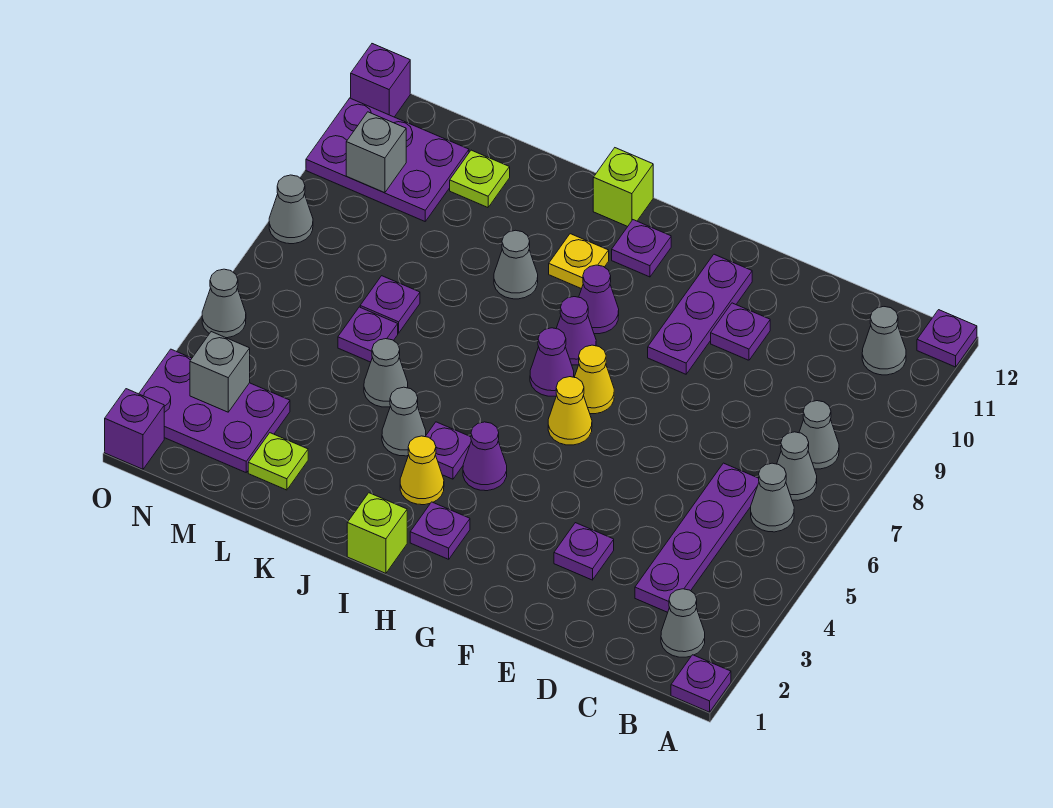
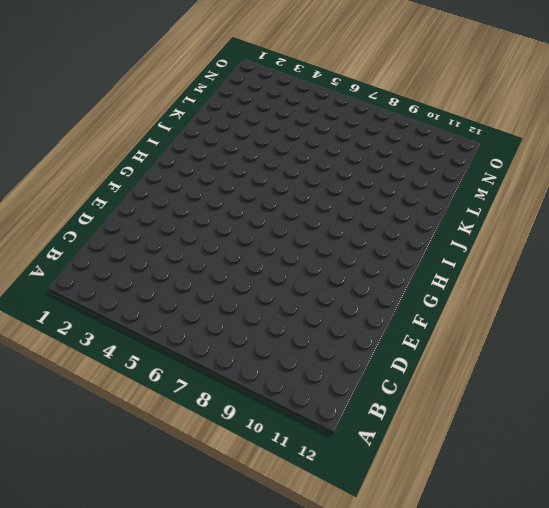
none -> purple plate A1 level 1
none -> purple plate A12 level 1
none -> grey cone B2 level 1
none -> grey cone B6 level 1

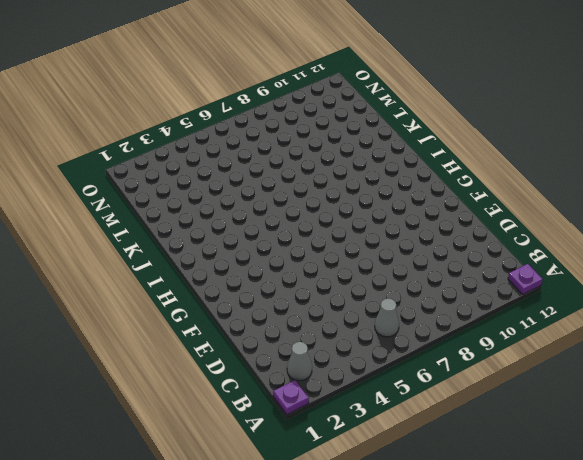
none -> grey cone B7 level 1
none -> grey cone B8 level 1
none -> grey cone B11 level 1
none -> purple plate C3:C6 level 1

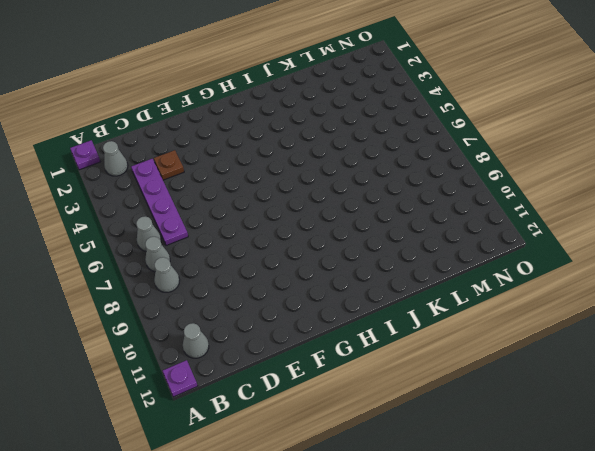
brown plate D3 level 1 -> none
none -> purple plate E3 level 1
none -> purple plate E10 level 1
none -> purple plate F9:F11 level 1
none -> yellow cone G6 level 1

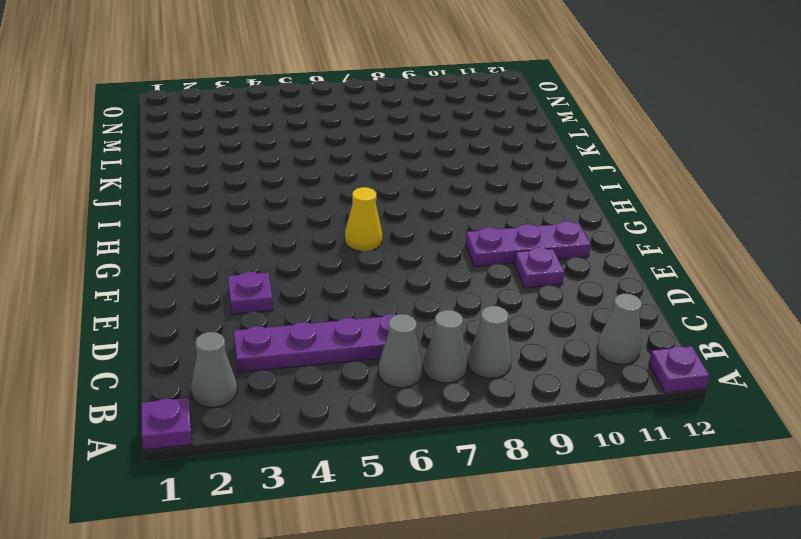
none -> yellow cone G7 level 1
none -> purple plate H2 level 1
none -> purple cone H4 level 1
none -> purple cone H7 level 1

